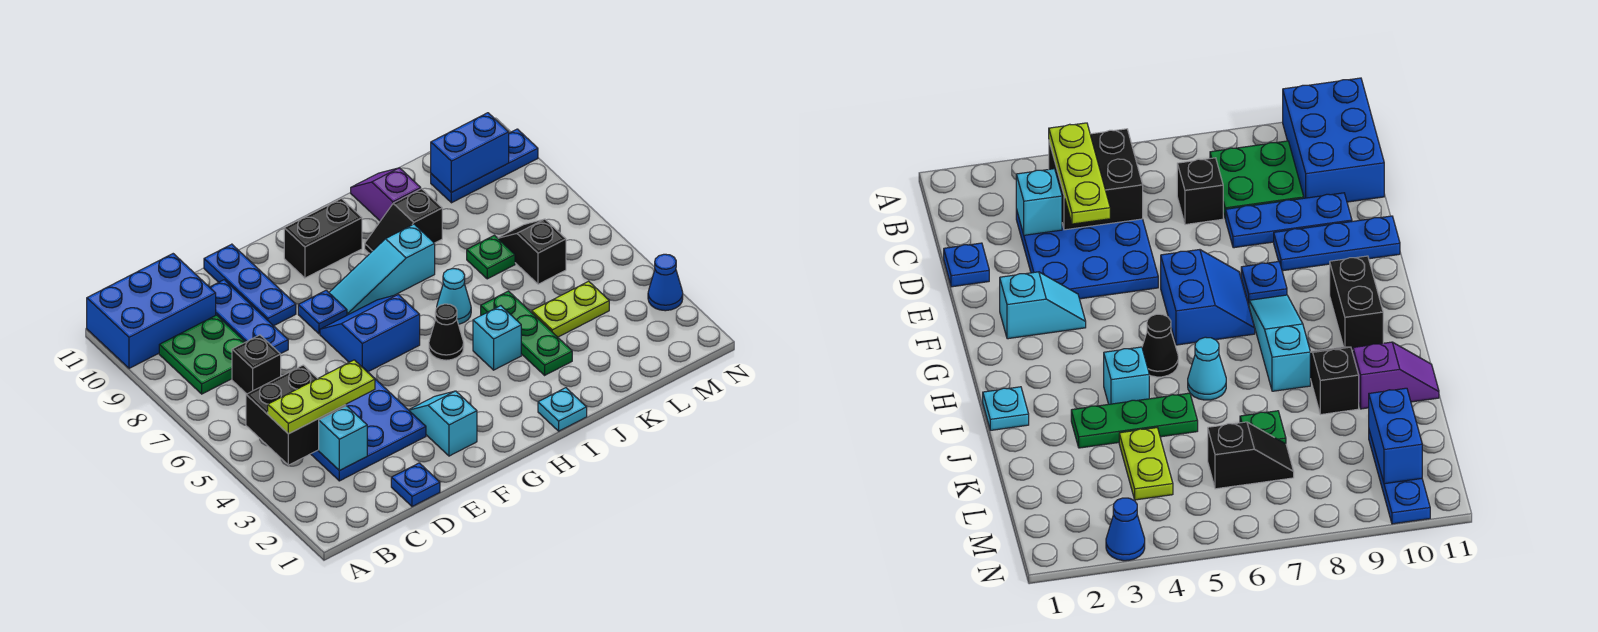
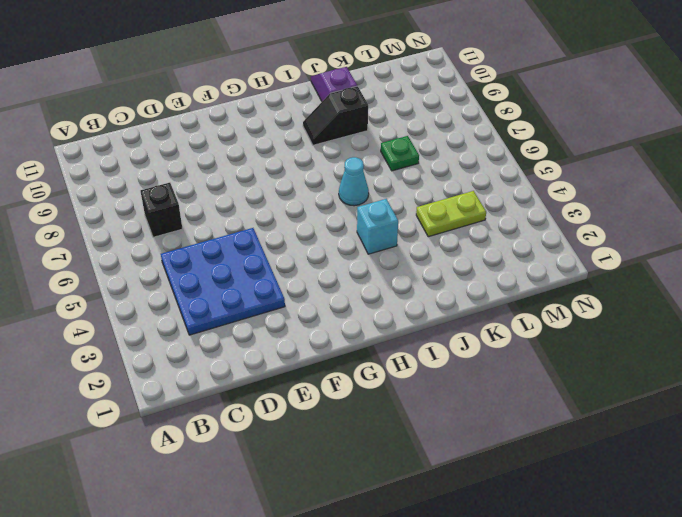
none -> blue brick A10:C11 level 1
none -> green plate B8:C9 level 1
none -> blue plate D1 level 1

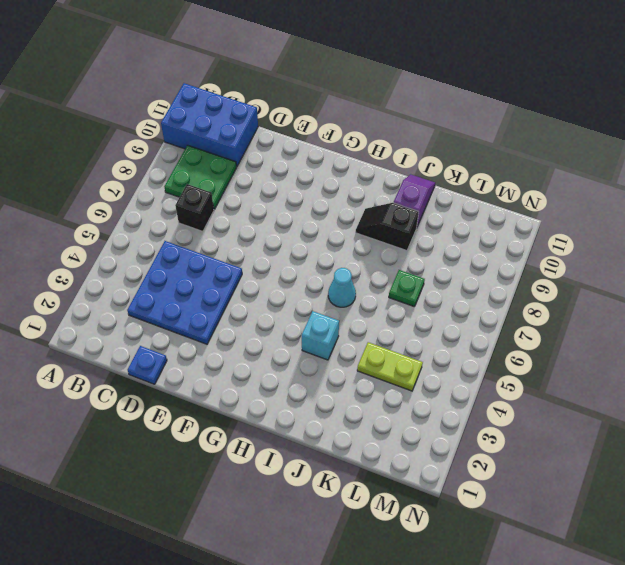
none -> blue plate D8:D10 level 1
none -> blue plate E9:E11 level 1
none -> cyan slope F2:F3 level 1 top 2

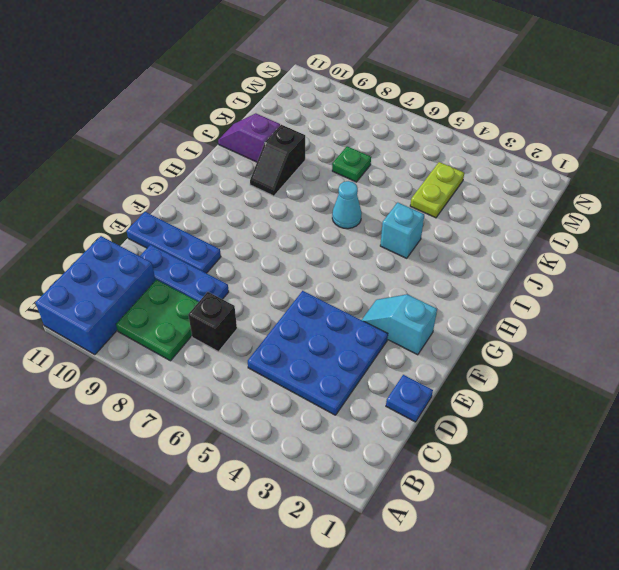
none -> blue slope F6:G7 level 1 top 6
none -> blue plate F8 level 1
none -> cyan slope G8:I8 level 1 top I

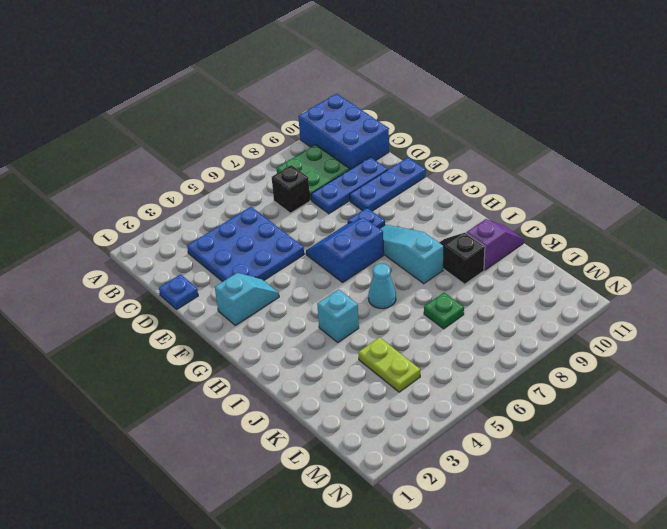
blue slope F6:G7 level 1 top G -> blue slope F6:G7 level 1 top 6
none -> black brick G10:H10 level 1
none -> black cone H5 level 1
none -> cyan plate I1 level 1

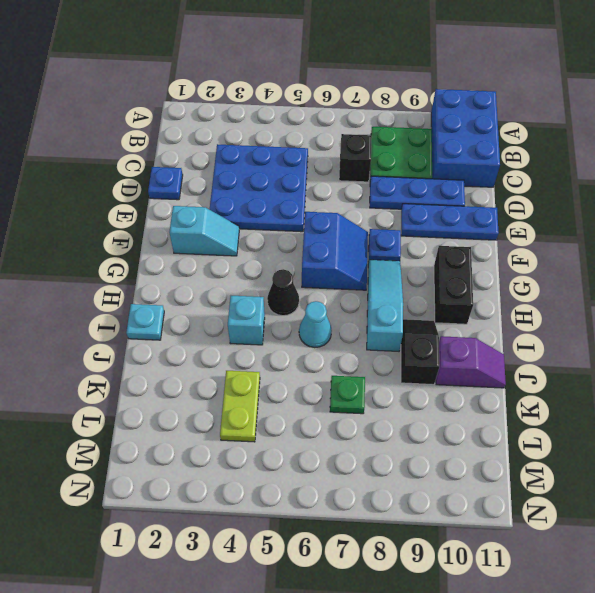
none -> green plate J3:J5 level 1
none -> black slope L6:L7 level 1 top 6
none -> blue plate L10:N10 level 1

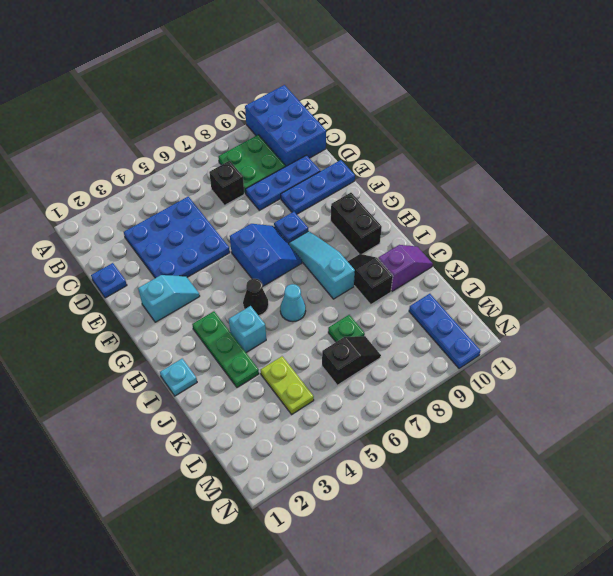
green plate H3:J3 level 1 -> green plate J3:J5 level 1
none -> blue cone N3 level 1
none -> black brick B4:C5 level 2
none -> cyan brick C3 level 2

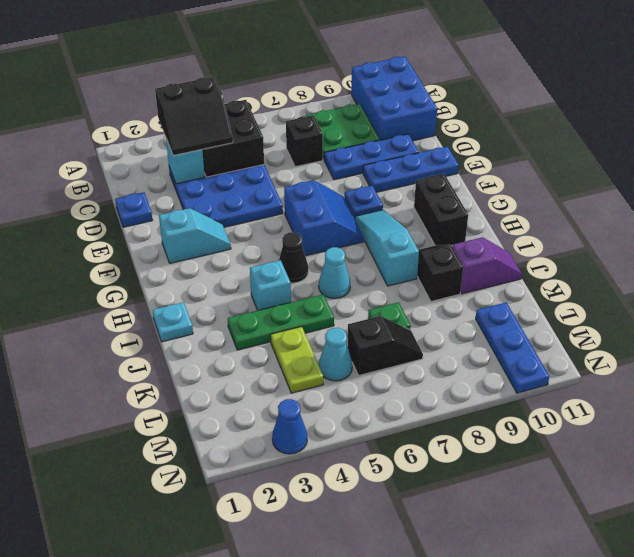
black slope B3:C4 level 3 top B -> lime plate B4:D4 level 3
cyan cone L5 level 1 -> none
none -> blue brick L10:M10 level 2

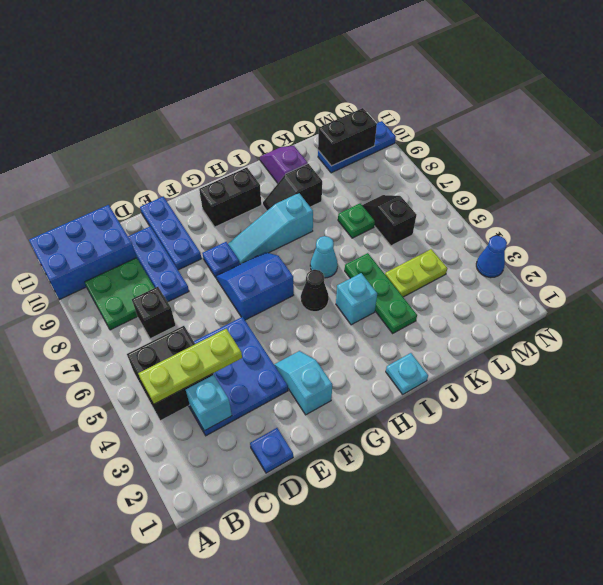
black brick L10:M10 level 2 -> blue brick L10:M10 level 2

